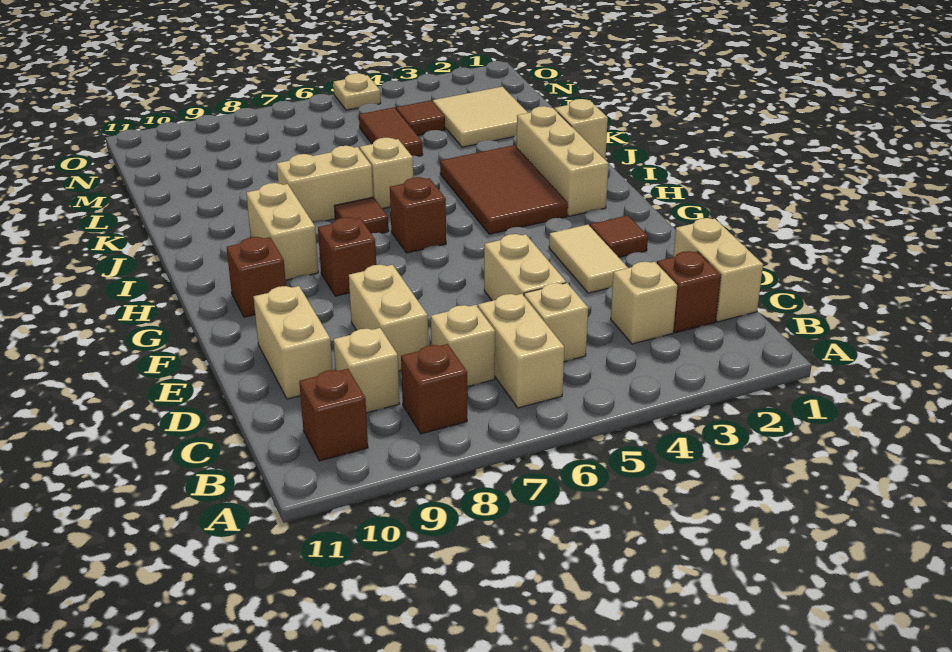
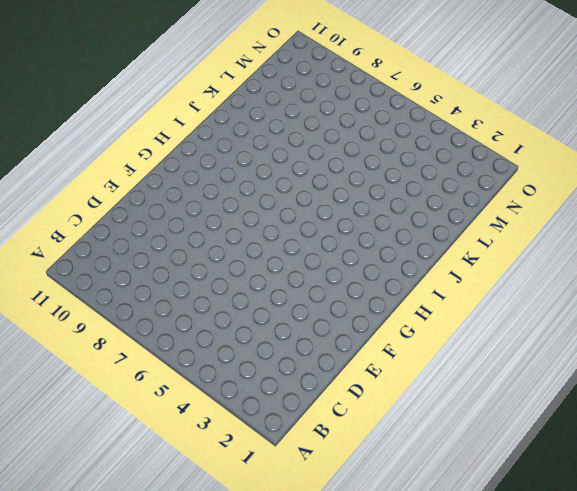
none -> tan brick B6:C6 level 1
none -> brown brick B8 level 1
none -> brown brick B10 level 1

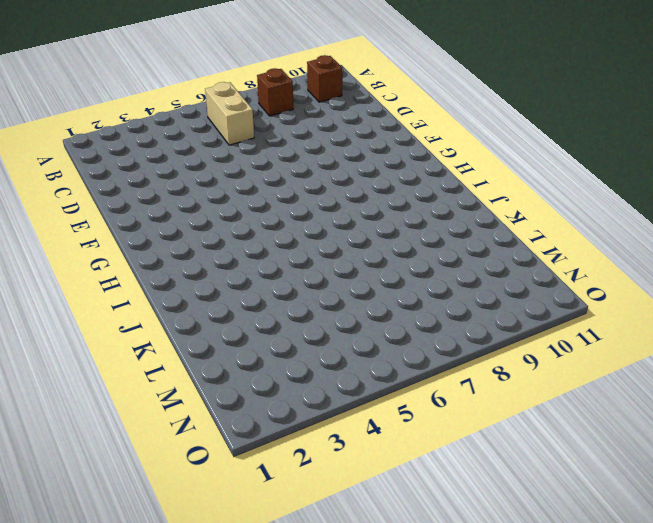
none -> tan brick C1:D1 level 1
none -> brown brick C2 level 1
none -> tan brick C3 level 1

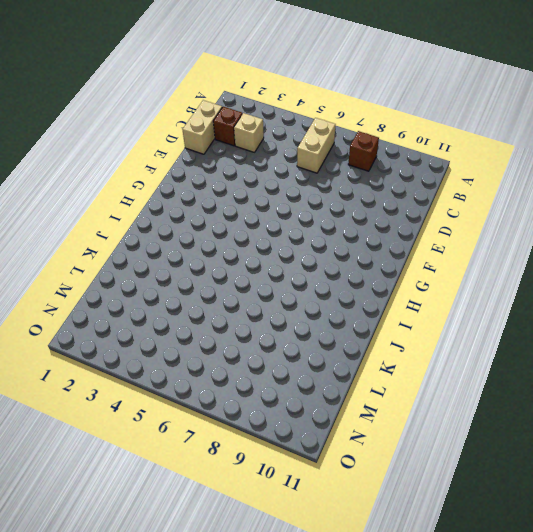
none -> brown brick B10 level 1
none -> tan brick C5 level 1
none -> tan brick C7 level 1

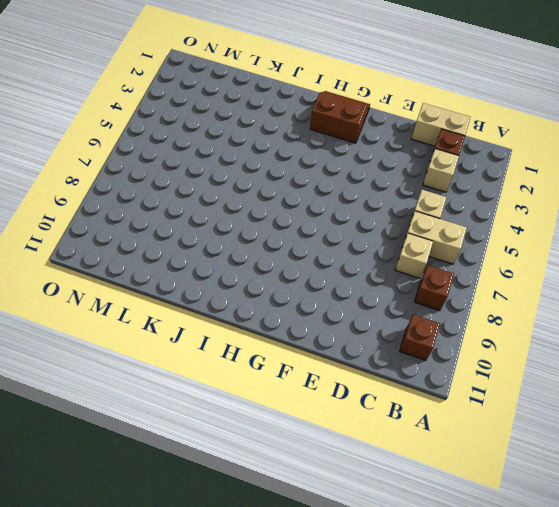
brown slope G1:H2 level 1 top 2 -> tan brick H2:J2 level 1
none -> tan brick C9 level 1
none -> tan brick D5:E5 level 1
none -> tan brick D8:E8 level 1

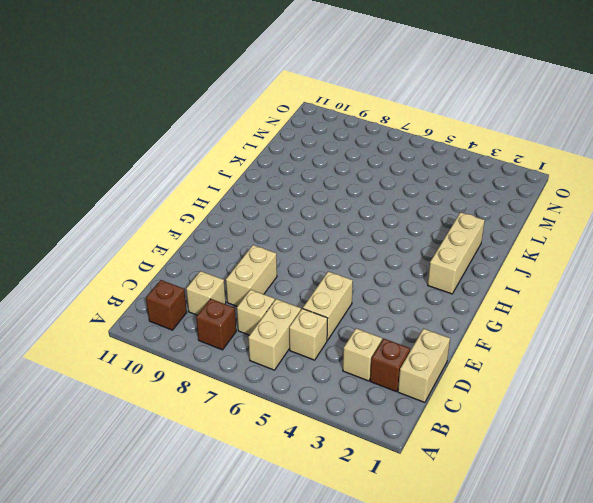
none -> tan brick D10:E10 level 1
none -> tan tile E3:F3 level 1
none -> brown tile F2 level 1

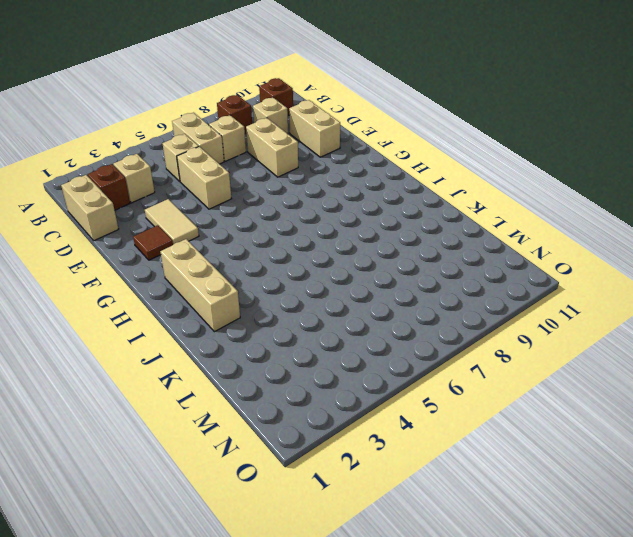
none -> brown brick G8 level 1
none -> brown brick G10 level 1
none -> brown tile H3:J4 level 1

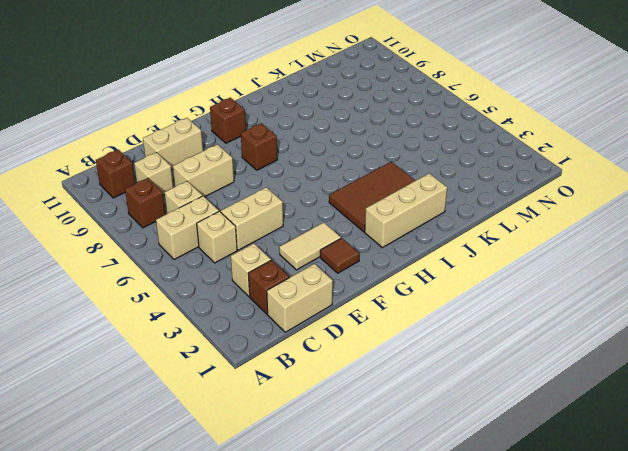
none -> brown brick H6 level 1
none -> tan brick H9:I9 level 1
none -> brown tile I7 level 1

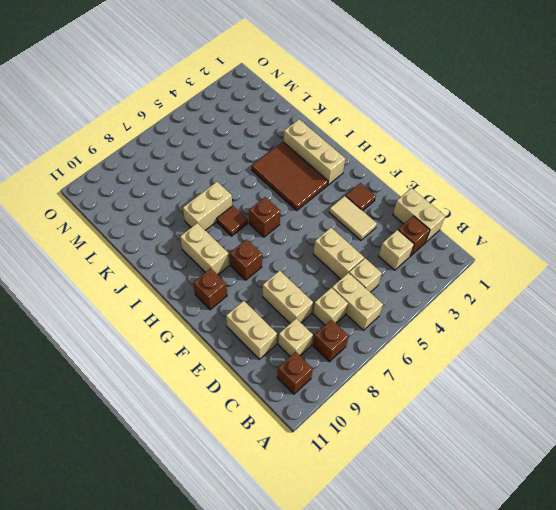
none -> tan brick J1 level 1
none -> tan brick J6 level 1
none -> tan tile L2:M3 level 1

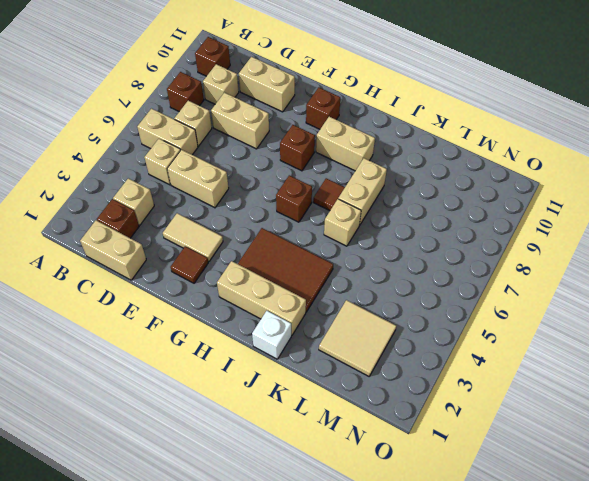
white brick J1 level 1 -> tan brick J1 level 1
none -> brown tile L5:M5 level 1
none -> brown tile M4 level 1
none -> tan plate O5 level 1

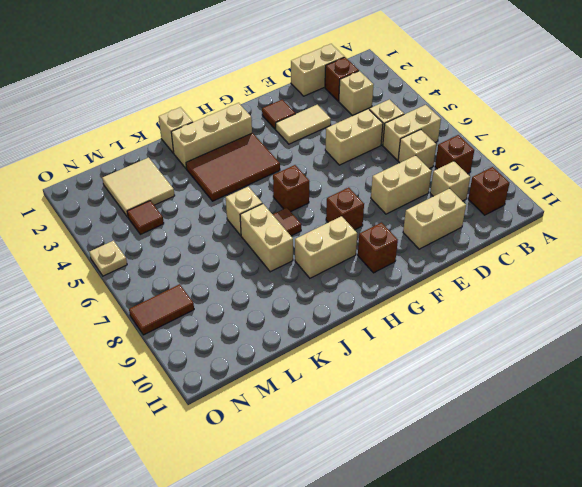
brown tile N8:O8 level 1 -> brown tile L5:M5 level 1

